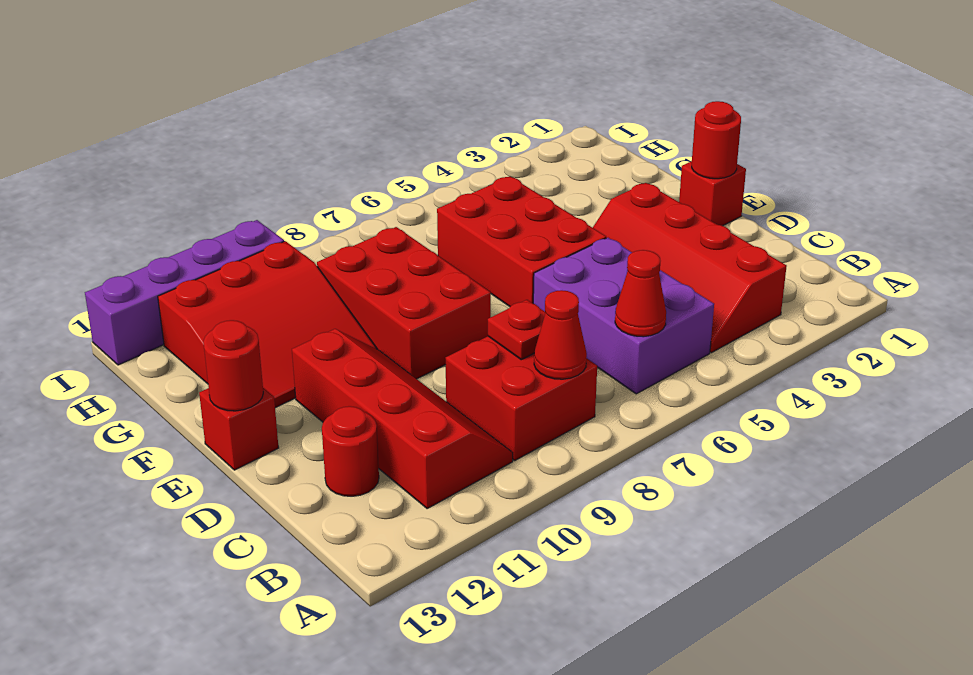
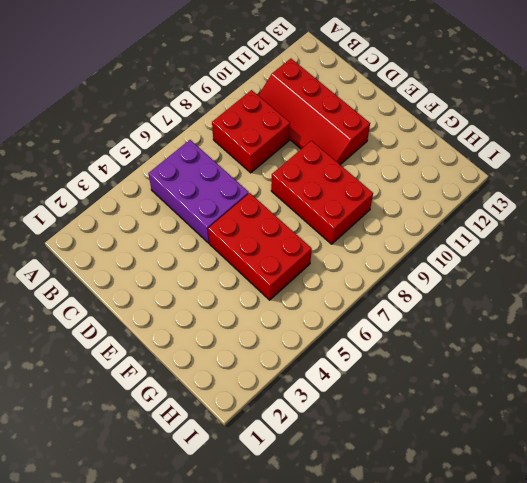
none -> red slope B3:E4 level 1 top 3
none -> red round brick C12 level 1
none -> red brick E1 level 1

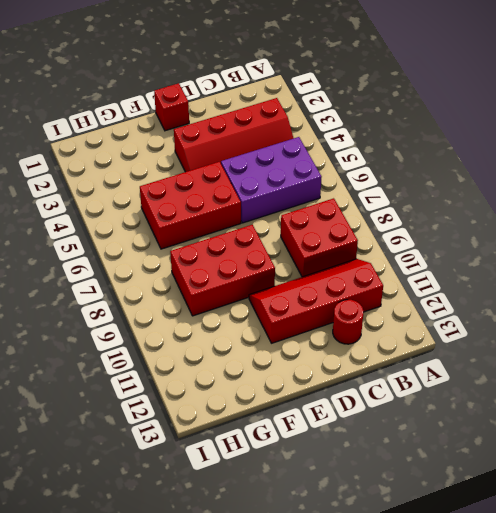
none -> red brick E13 level 1
none -> red slope F10:H12 level 1 top H
none -> purple brick I10:I13 level 1

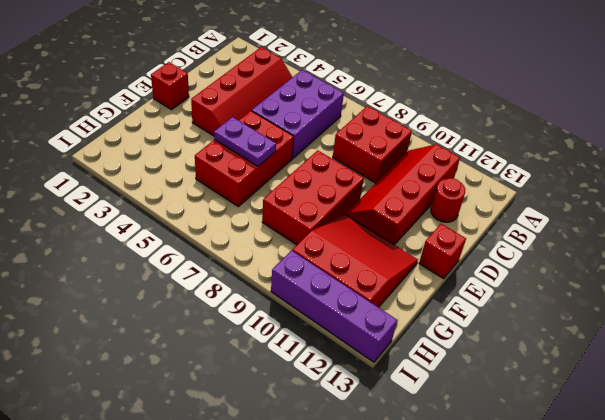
purple plate F5:F6 level 2 -> none
none -> red cone B6 level 2
none -> red cone B8 level 2
none -> red plate C8 level 2

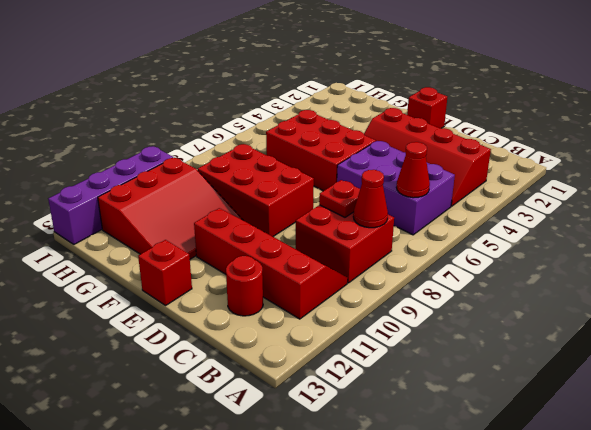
none -> red round brick E1 level 2
none -> red round brick E13 level 2

